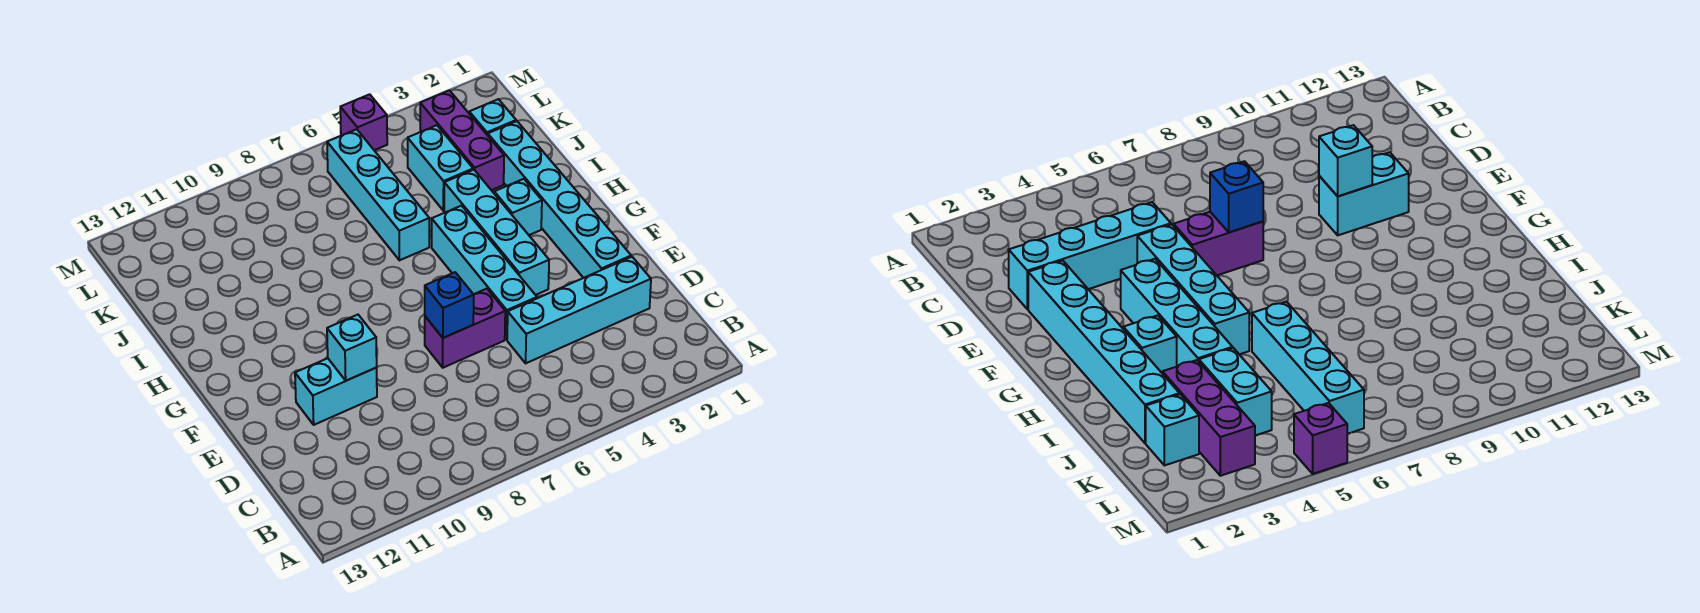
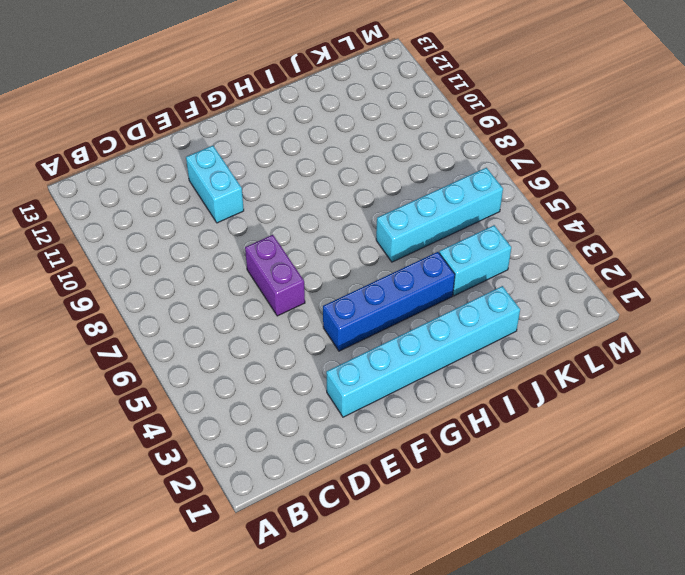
blue brick F4:I4 level 1 -> cyan brick F4:I4 level 1
none -> cyan brick D2:D5 level 1
none -> cyan brick E5:H5 level 1
none -> cyan brick H3 level 1

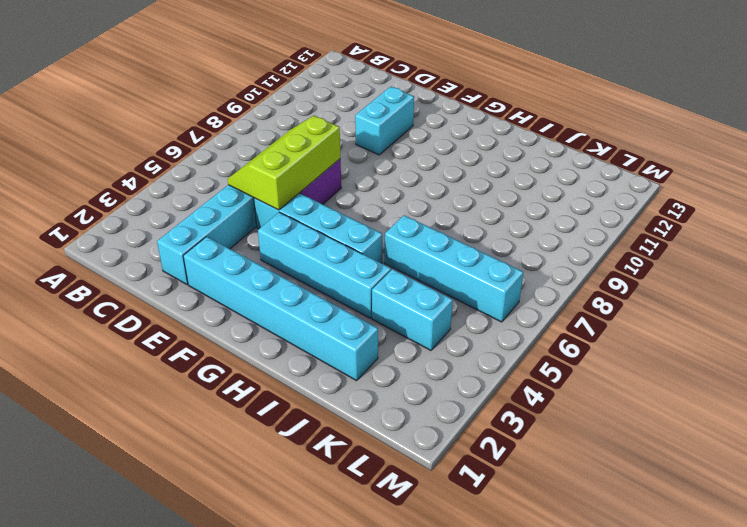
lime slope D5:E7 level 2 top E -> blue brick E7 level 2
none -> cyan brick H3 level 1
none -> purple brick J3:L3 level 1
none -> cyan brick K2 level 1

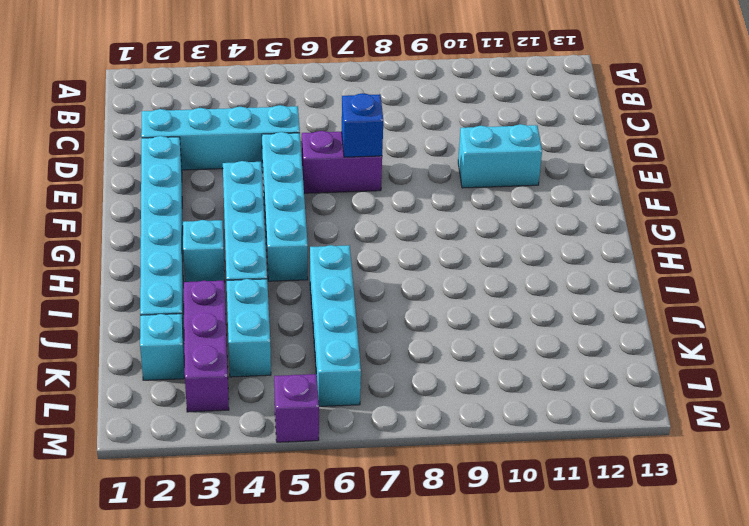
none -> cyan brick E10 level 2

